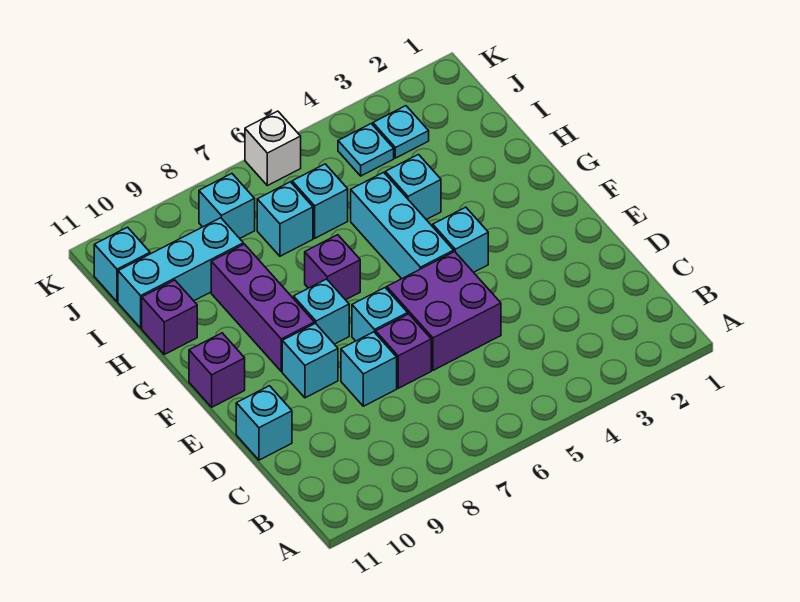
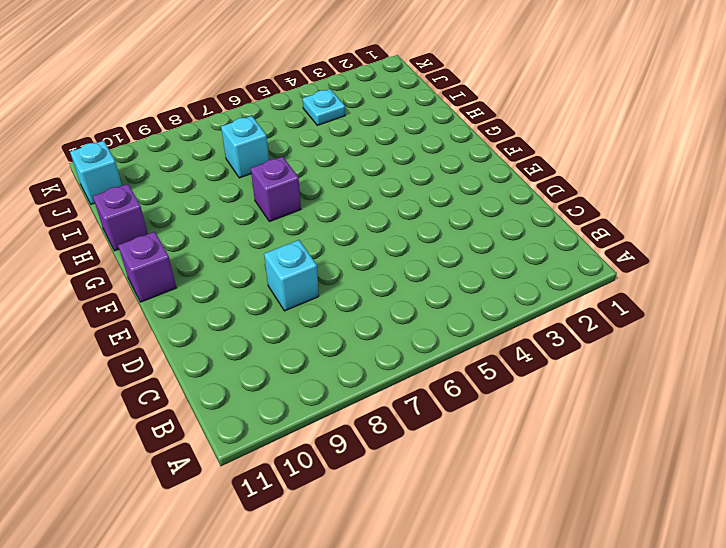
none -> purple brick D5:E6 level 1
none -> purple brick D7 level 1
none -> cyan brick D11 level 1

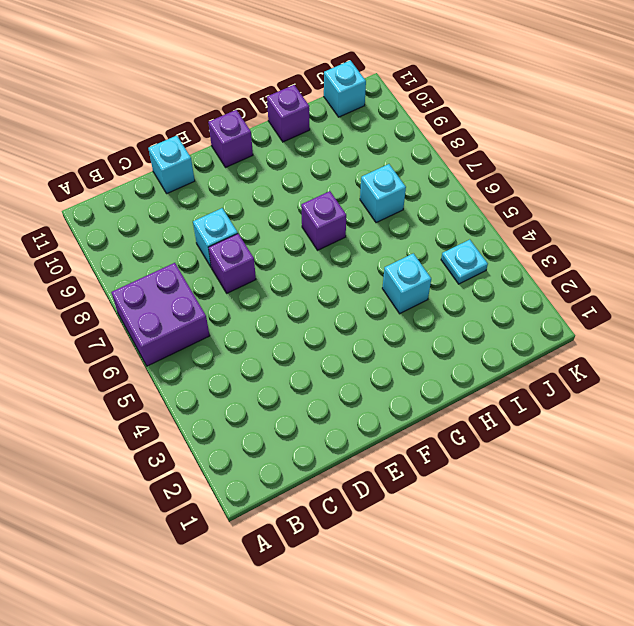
purple brick A6:B7 level 1 -> purple brick D5:E6 level 1
none -> cyan brick E7 level 1
none -> cyan brick E9 level 1
none -> cyan brick F4 level 1

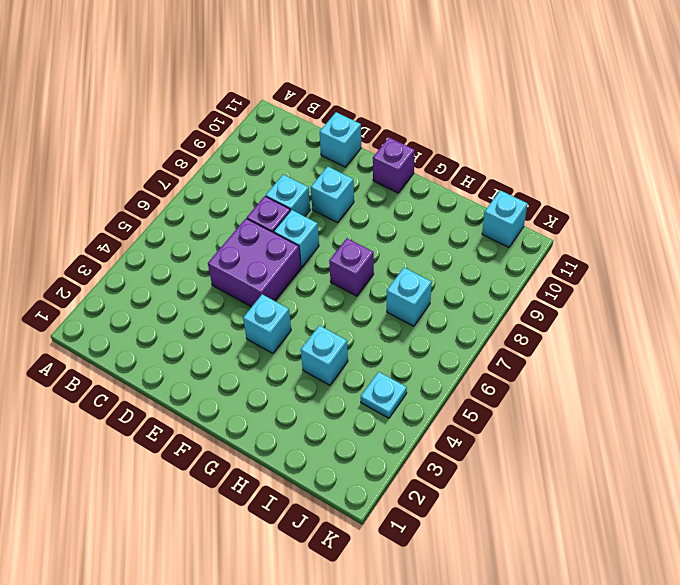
none -> cyan brick F5:H5 level 1
none -> cyan brick F8 level 1
none -> purple brick F9:H9 level 1

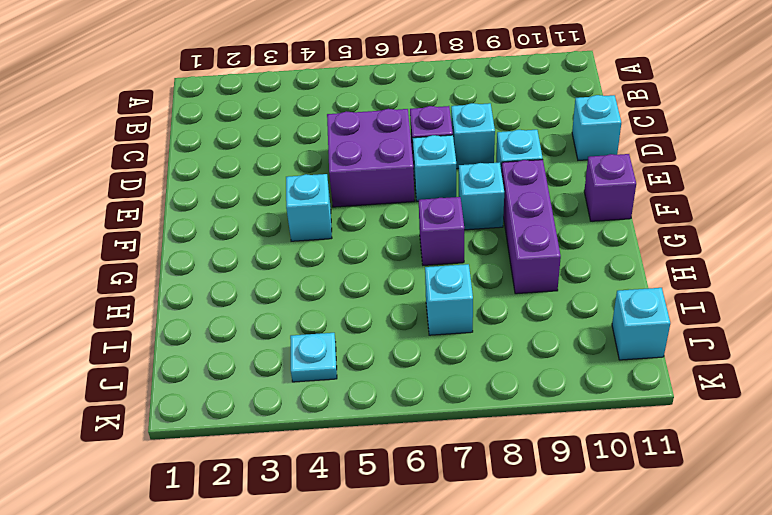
none -> cyan brick F5:H5 level 1
none -> cyan brick H4 level 1
none -> purple brick H11 level 1

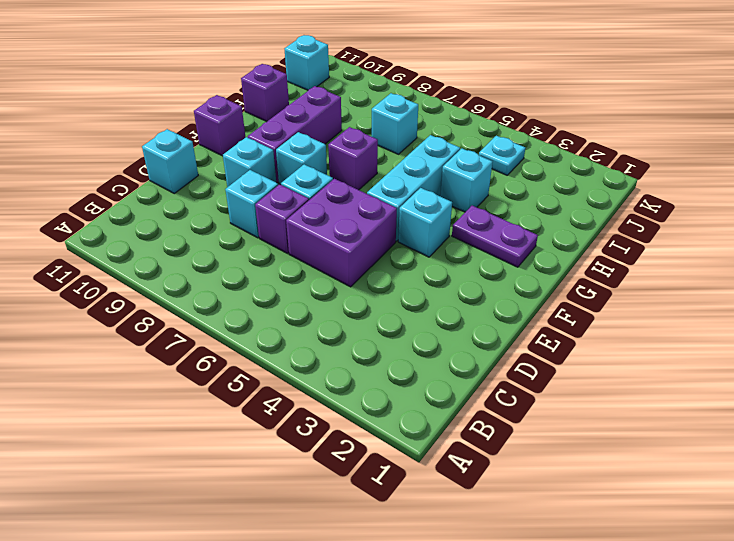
purple plate G2:G3 level 1 -> none
none -> cyan brick I6 level 1
none -> cyan brick I9:I11 level 1
none -> cyan plate J3 level 1

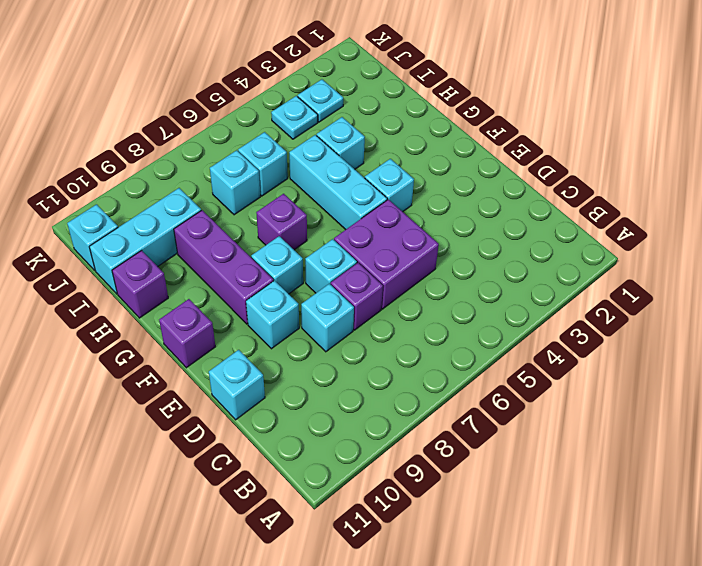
none -> cyan brick J8 level 1
none -> white brick K6 level 1

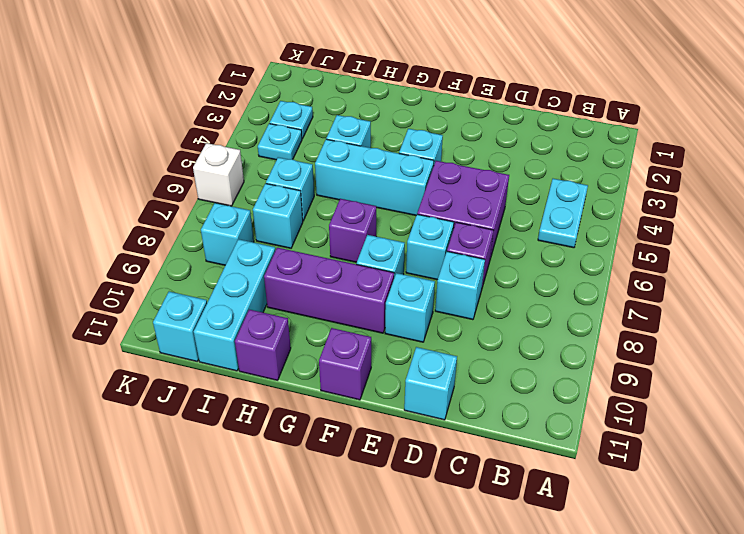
cyan plate B4:B5 level 1 -> none

